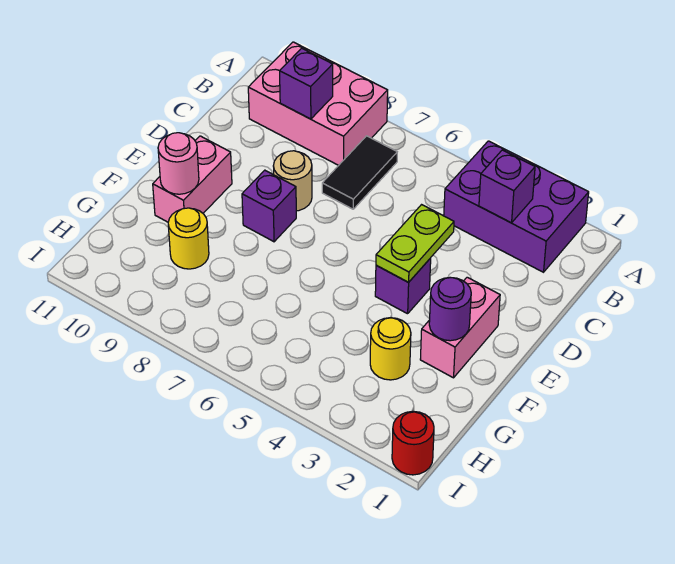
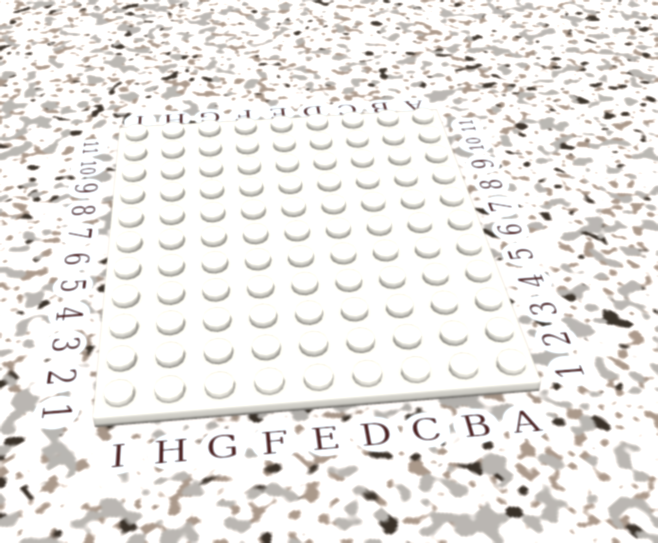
none -> purple brick A2:B4 level 1
none -> pink brick A8:B10 level 1
none -> black tile B7:C7 level 1

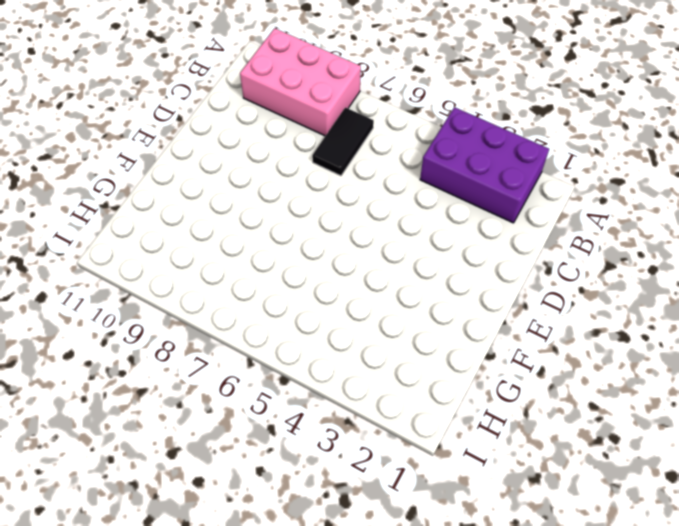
none -> tan round brick D8 level 1
none -> pink brick E2:F2 level 1
none -> purple brick E4 level 1

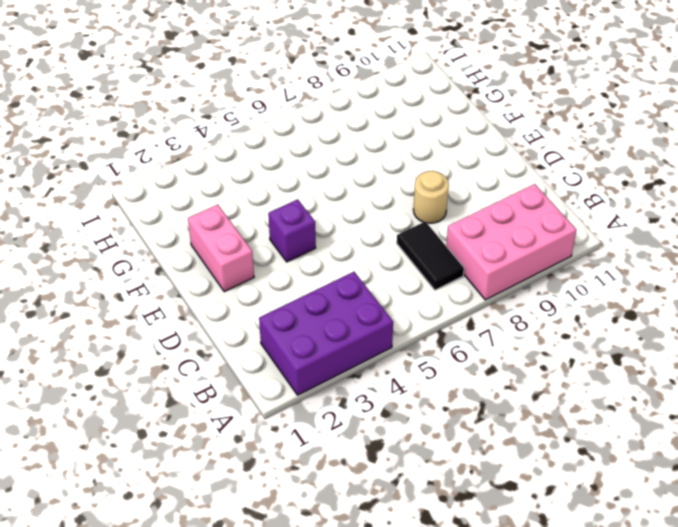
none -> purple brick E8 level 1
none -> pink brick E10:F10 level 1
none -> yellow round brick G3 level 1

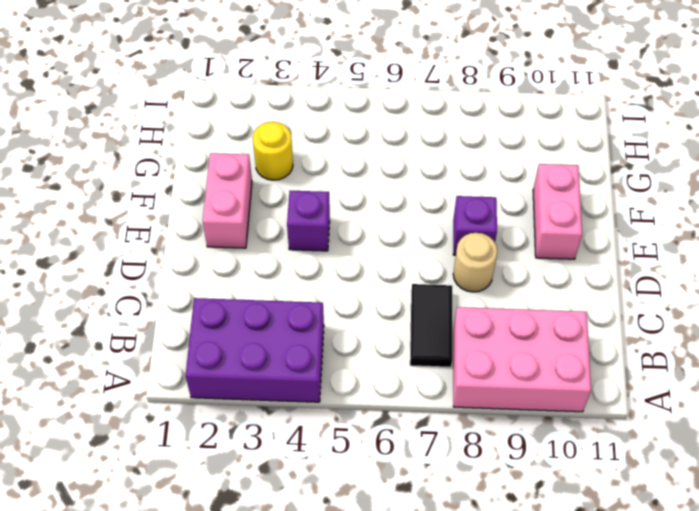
none -> yellow round brick G9 level 1
none -> red round brick I1 level 1
none -> purple brick B3 level 2

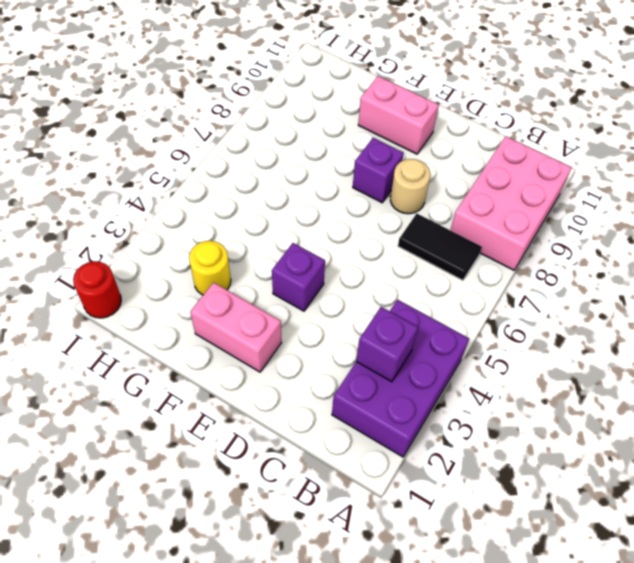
none -> yellow round brick G9 level 1
none -> purple brick B9 level 2
none -> lime plate D4:E4 level 2

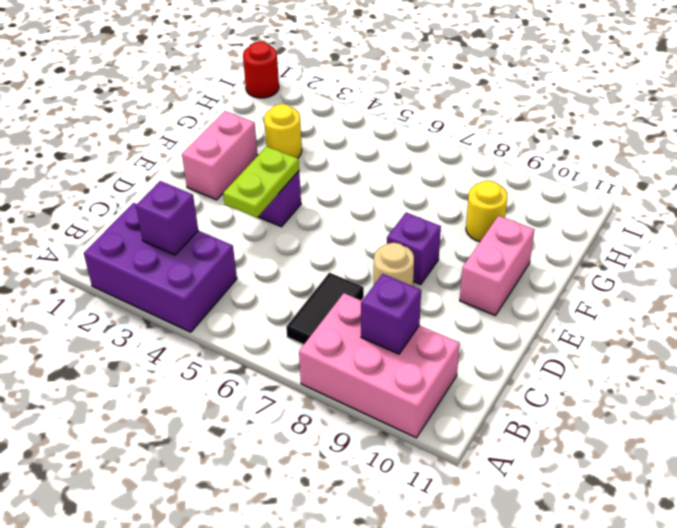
none -> purple round brick F2 level 2
none -> pink round brick F10 level 2

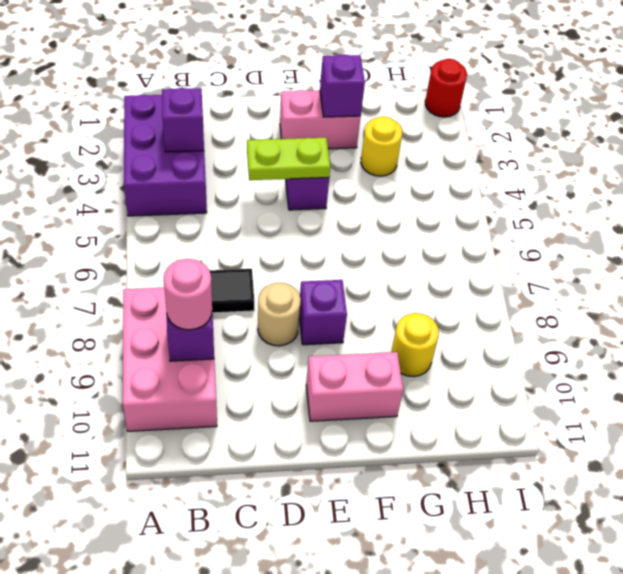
pink round brick B9 level 3 -> pink round brick F10 level 2
purple brick F2 level 2 -> purple round brick F2 level 2

